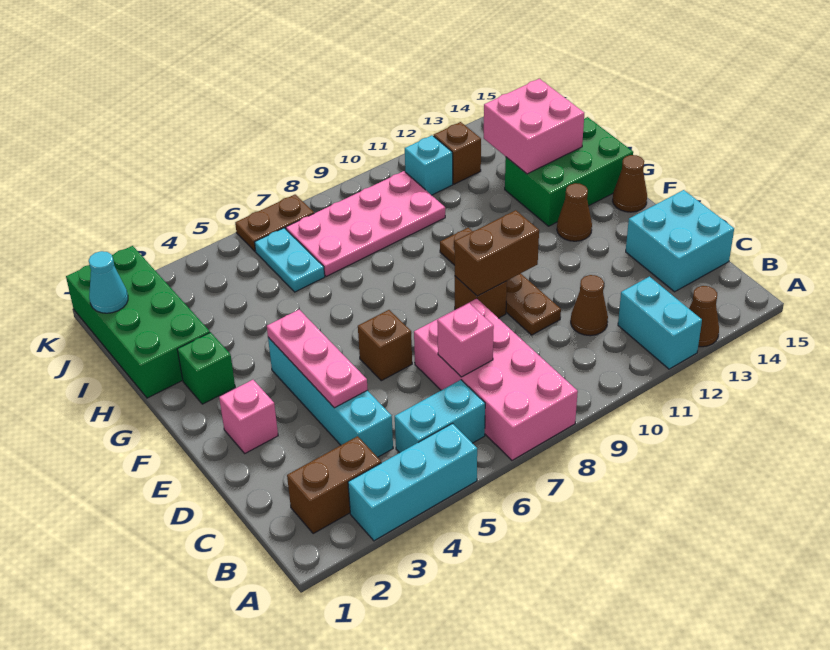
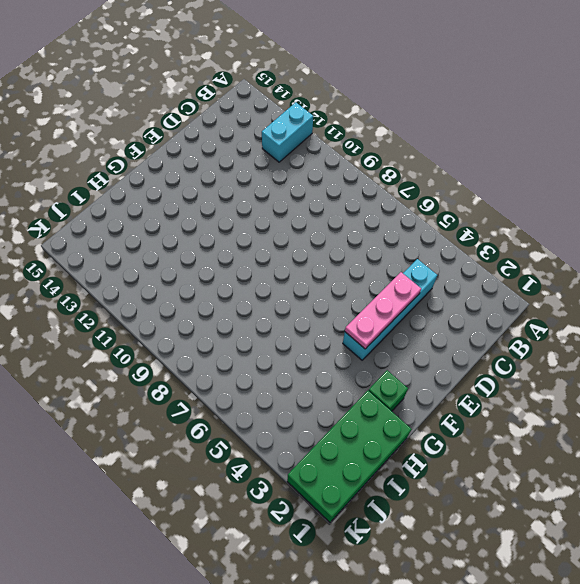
none -> cyan brick A3:A5 level 1
none -> pink brick A7:D8 level 1
none -> brown cone A13 level 1

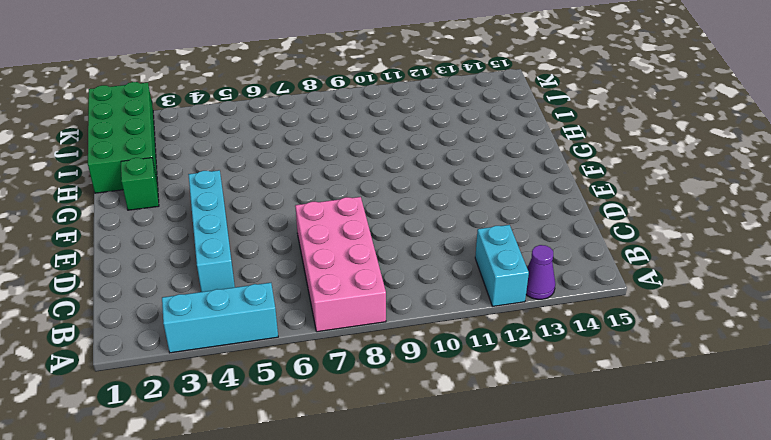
purple cone A13 level 1 -> brown cone A13 level 1
none -> brown brick B2:B3 level 1
none -> cyan brick B5:B6 level 1
none -> brown cone C11 level 1

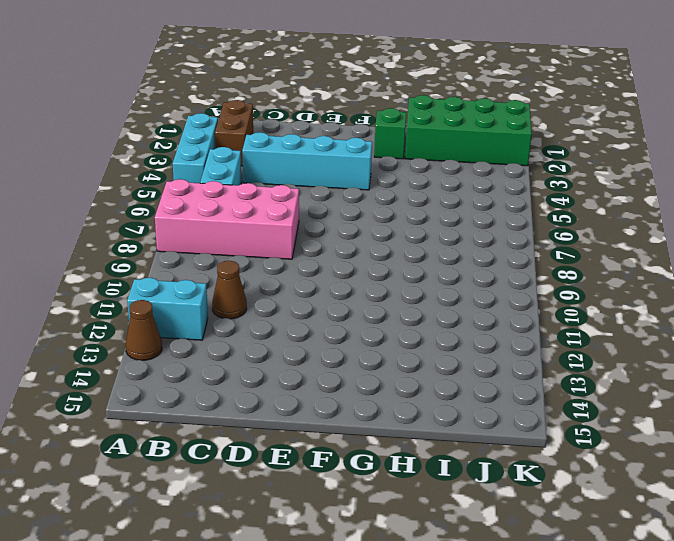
none -> cyan brick C14:D15 level 1
none -> brown plate D10:G10 level 1
none -> pink brick E2 level 1

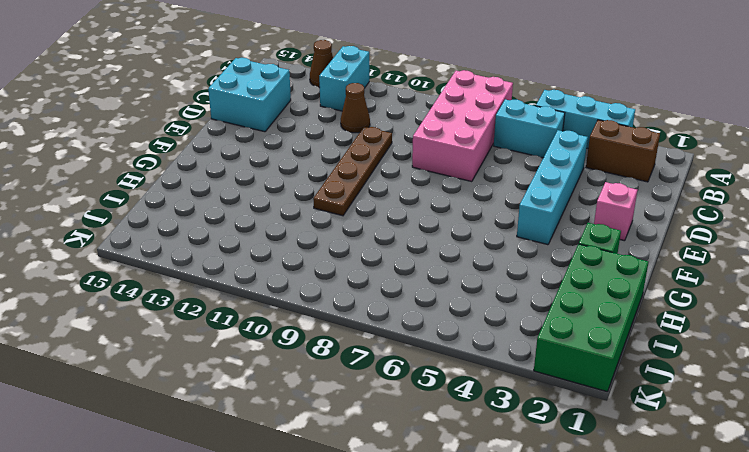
none -> brown brick E6 level 1
none -> brown brick E9 level 1
none -> brown cone F13 level 1

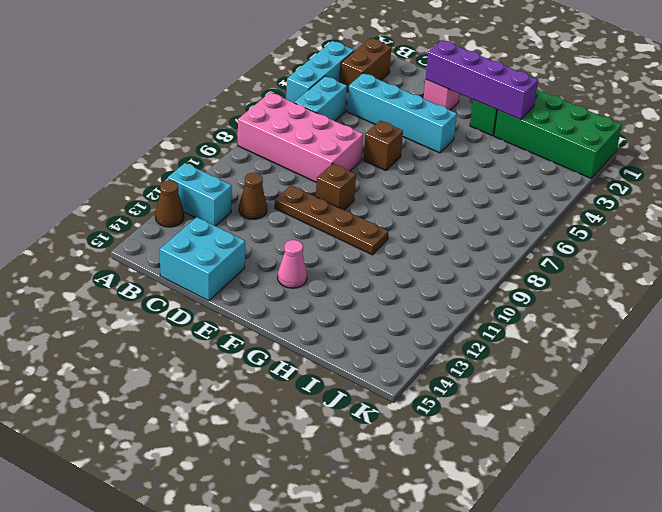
purple brick E2:H2 level 2 -> none
pink cone F13 level 1 -> brown cone F13 level 1
none -> brown cone F15 level 1
none -> green brick G13:H15 level 1
none -> cyan plate I6:J6 level 1

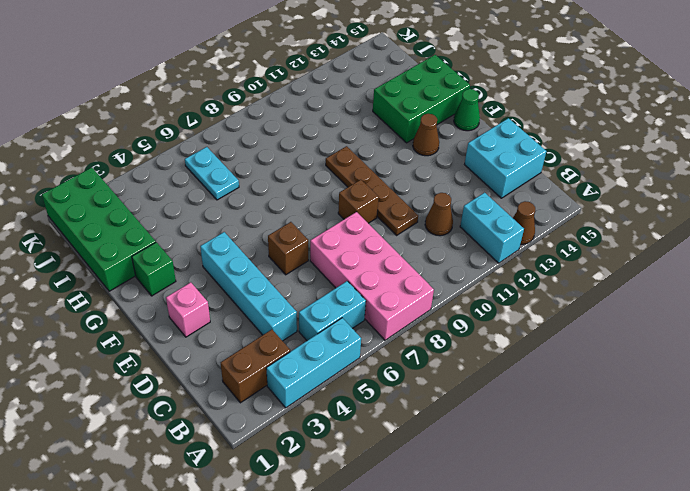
green cone F15 level 1 -> brown cone F15 level 1
none -> pink plate I7:J10 level 1
none -> cyan brick J11 level 1
none -> brown brick J12 level 1

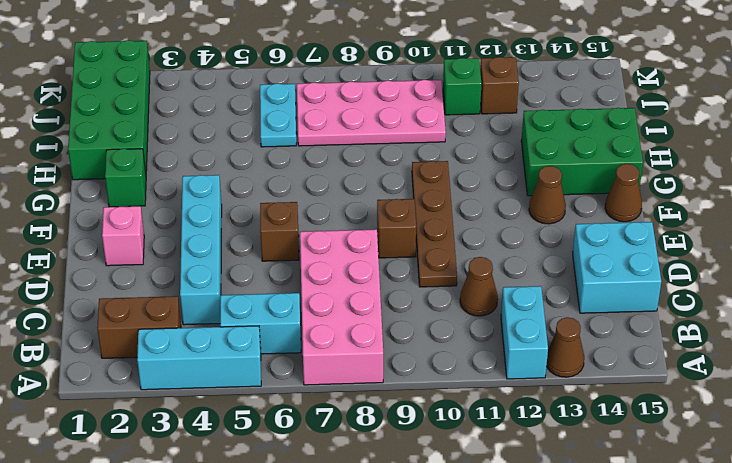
green brick J11 level 1 -> cyan brick J11 level 1
none -> brown plate K6:K7 level 1
none -> pink brick C7 level 2
none -> pink plate D4:F4 level 2

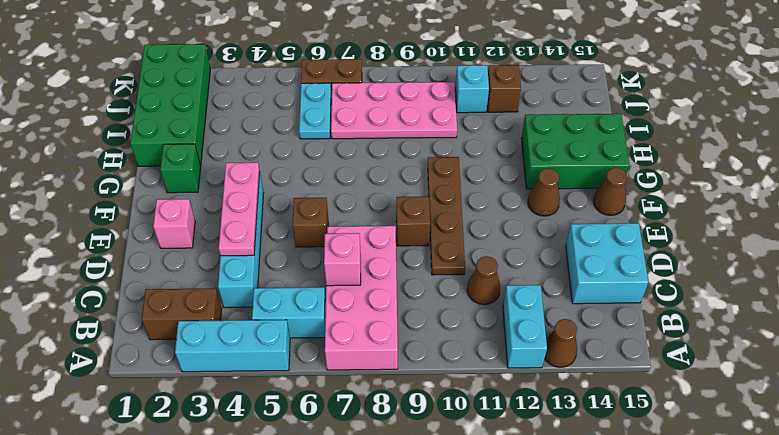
none -> brown brick E9:E10 level 2
none -> pink brick H13:I14 level 2
none -> cyan cone J1 level 2

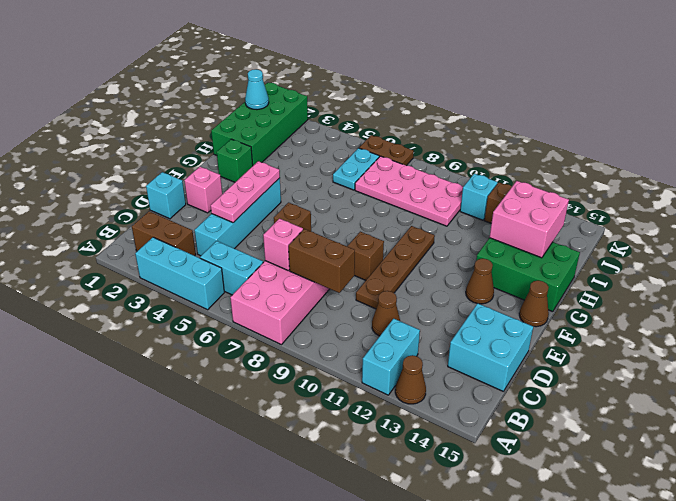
brown brick C8:C9 level 2 -> brown brick E9:E10 level 2
cyan brick D1 level 1 -> none

